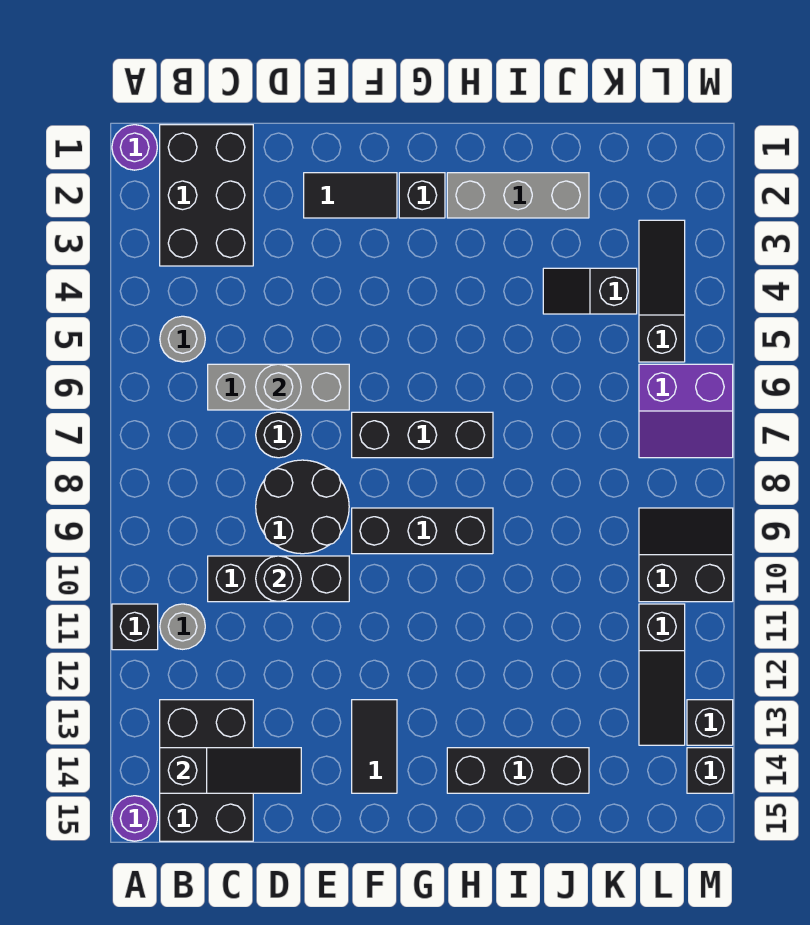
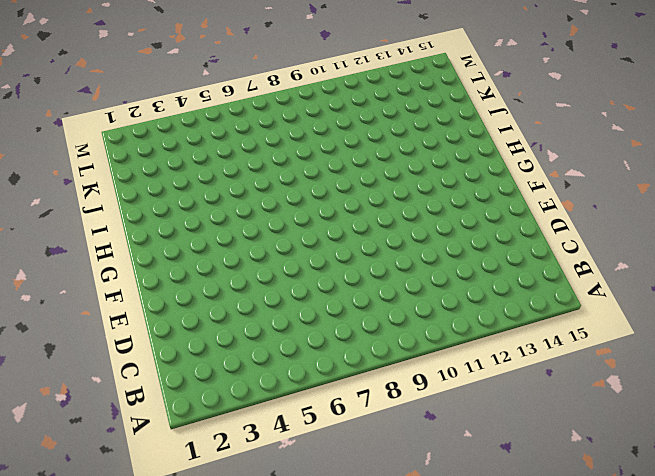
none -> purple round brick A1 level 1
none -> black brick A11 level 1
none -> purple round brick A15 level 1

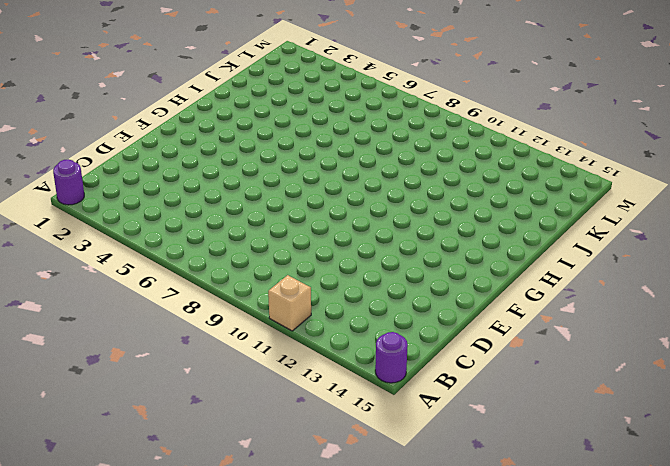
tan brick A11 level 1 -> black brick A11 level 1
none -> black brick B1:C3 level 1
none -> grey round brick B5 level 1
none -> grey round brick B11 level 1

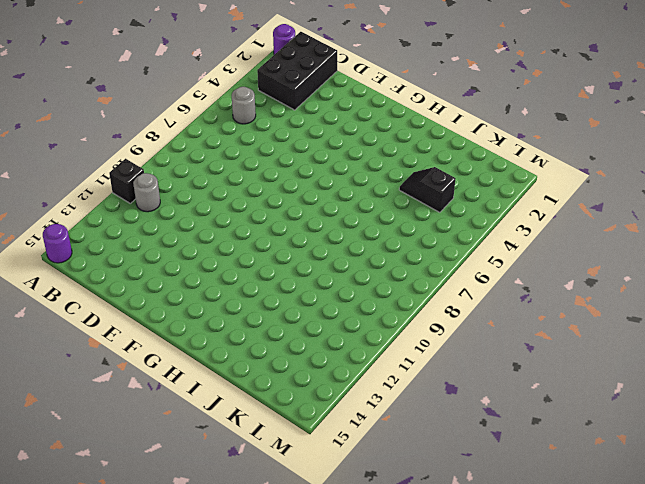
none -> black brick B13:C15 level 1
none -> grey brick C6:E6 level 1
none -> black brick C10:E10 level 1

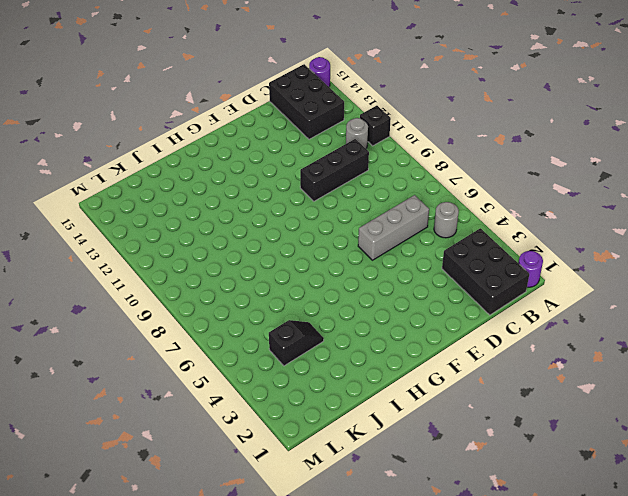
none -> black round brick D7 level 1
none -> black round brick D8:E9 level 1
none -> black tile E2:F2 level 1

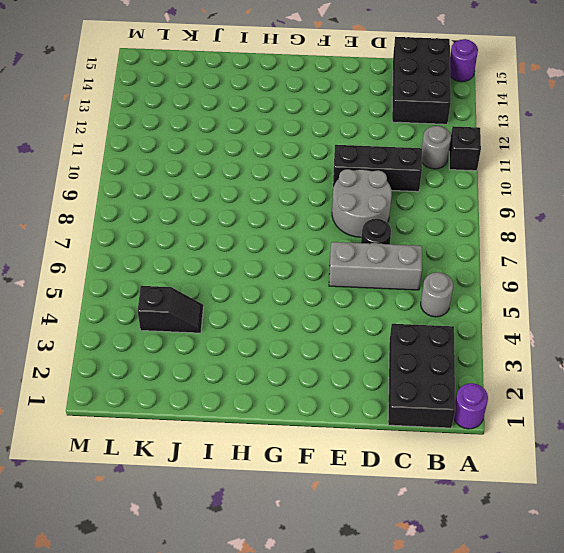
grey round brick D8:E9 level 1 -> black round brick D8:E9 level 1
none -> black tile E2:F2 level 1
none -> black brick F7:H7 level 1
none -> black brick F9:H9 level 1

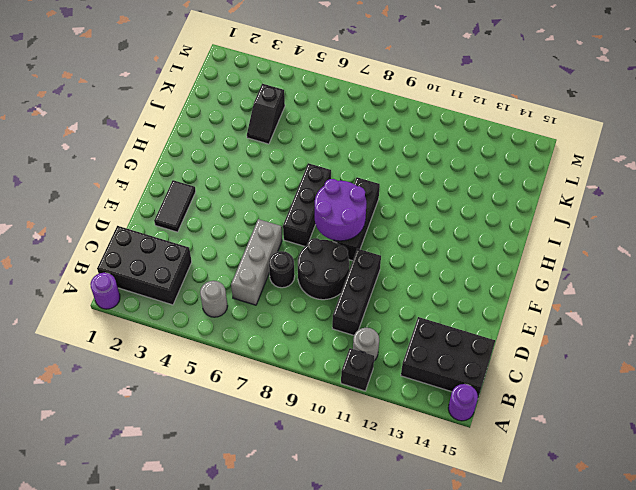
purple round brick F8:G9 level 2 -> none
none -> black tile F13:F14 level 1
none -> black brick G2 level 1
none -> grey brick H2:J2 level 1

